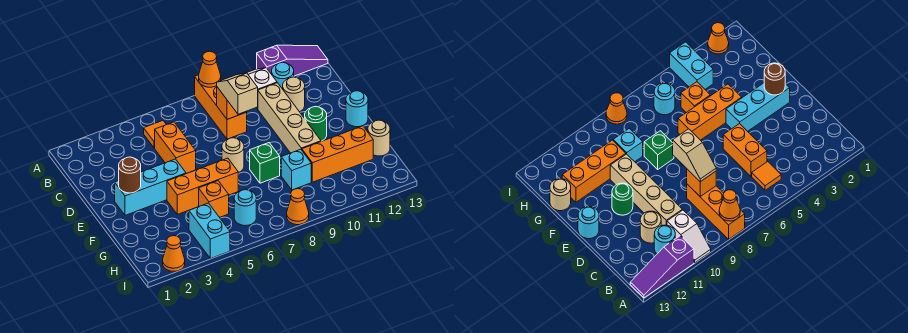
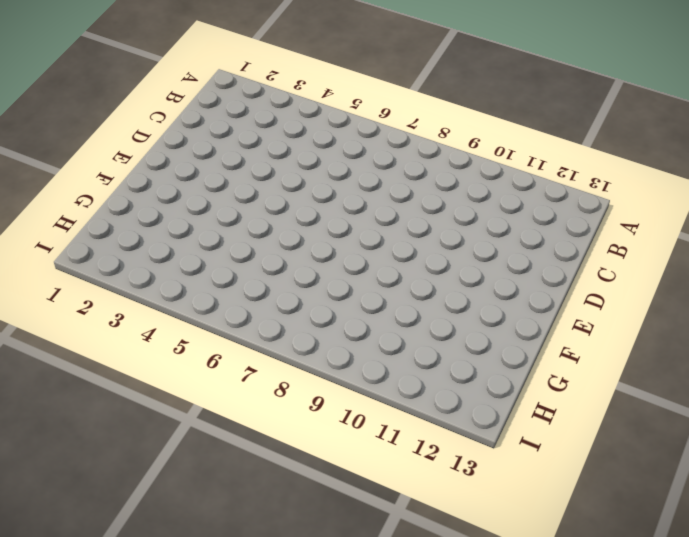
none -> orange brick A8:C8 level 1
none -> white slope A10:B10 level 1 top B
none -> purple slope A11:A13 level 1 top 11

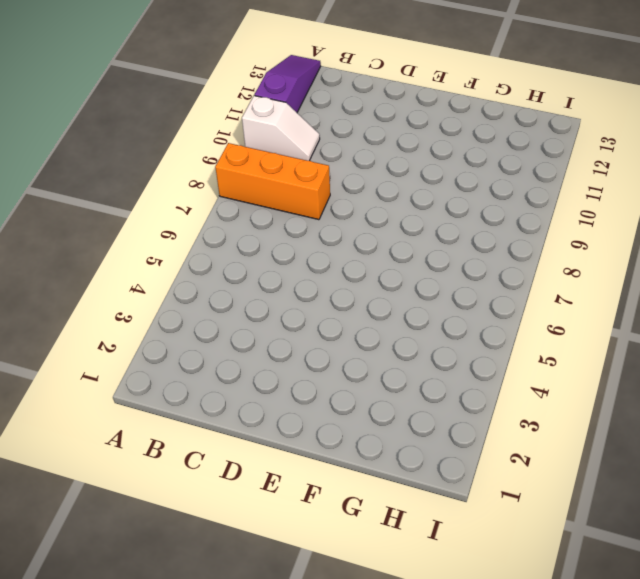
white slope A10:B10 level 1 top A -> white slope A10:B10 level 1 top B
none -> orange tile B5 level 1
none -> cyan round brick B11 level 1
none -> orange brick C5:D5 level 1

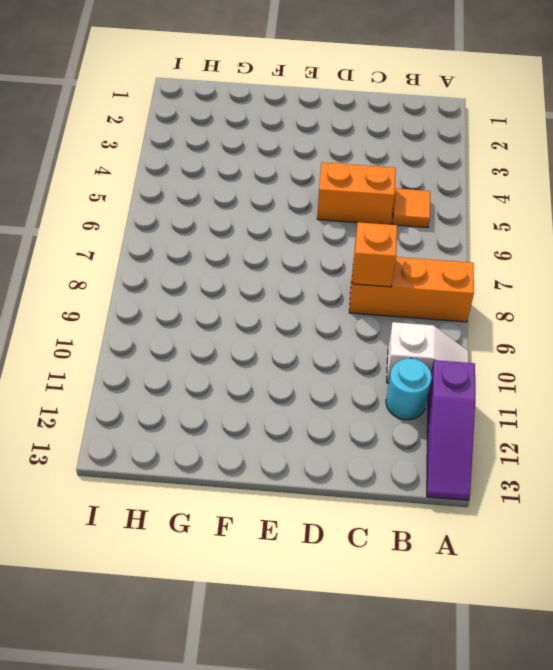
none -> tan brick C10:F10 level 1
none -> tan round brick C11 level 1
none -> cyan brick E2:E4 level 1

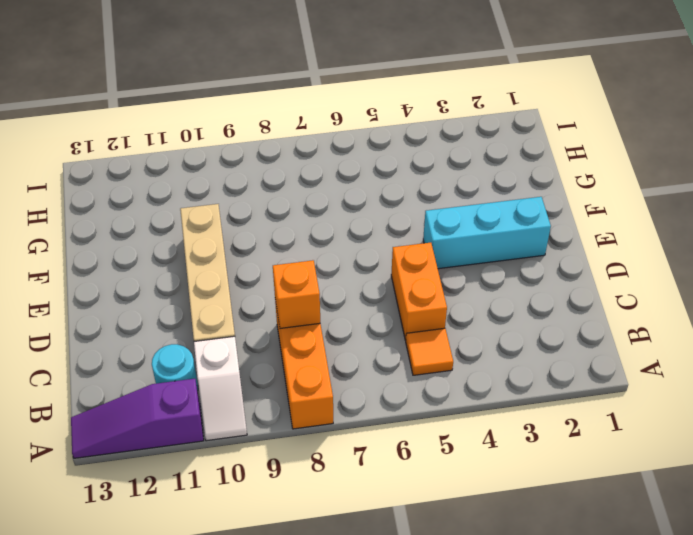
none -> tan round brick C11 level 1
none -> tan round brick E7 level 1
none -> green round brick E11 level 1

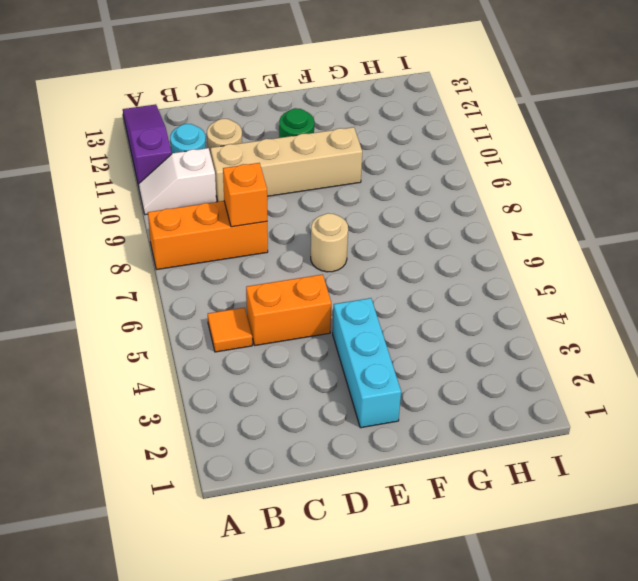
none -> cyan round brick E13 level 1
none -> orange brick F4:F6 level 1
none -> green brick F8 level 1

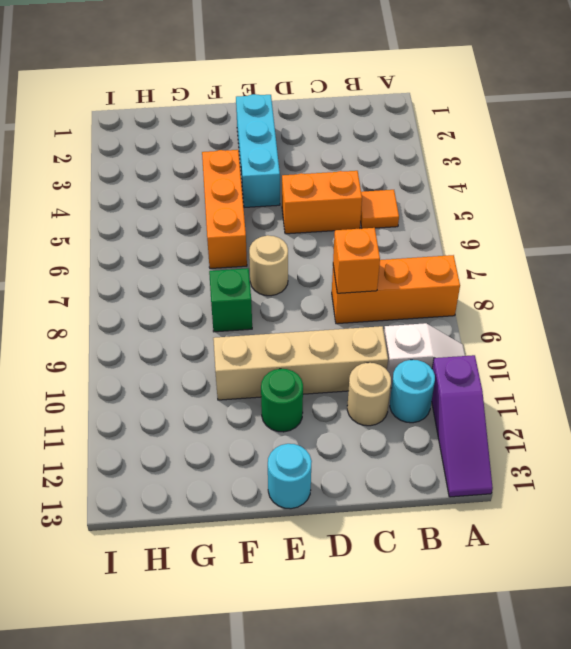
none -> orange brick G5 level 1
none -> cyan brick G9 level 1
none -> orange brick G10:G12 level 1

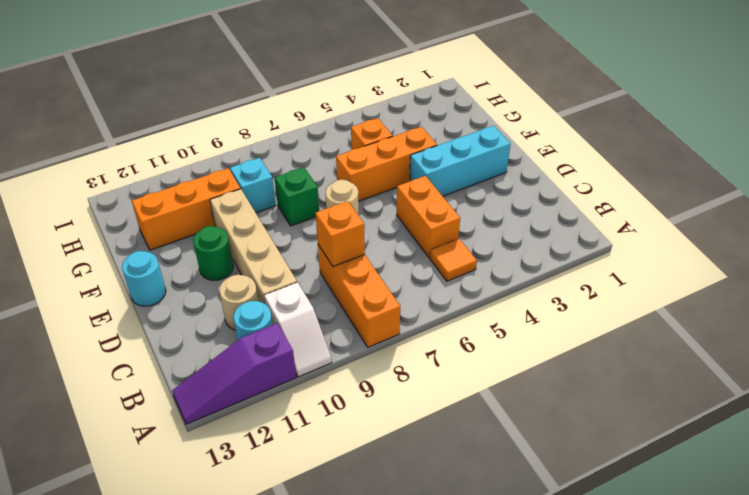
none -> tan round brick G13 level 1
none -> cyan brick H4:I4 level 1
none -> cyan round brick H6 level 1

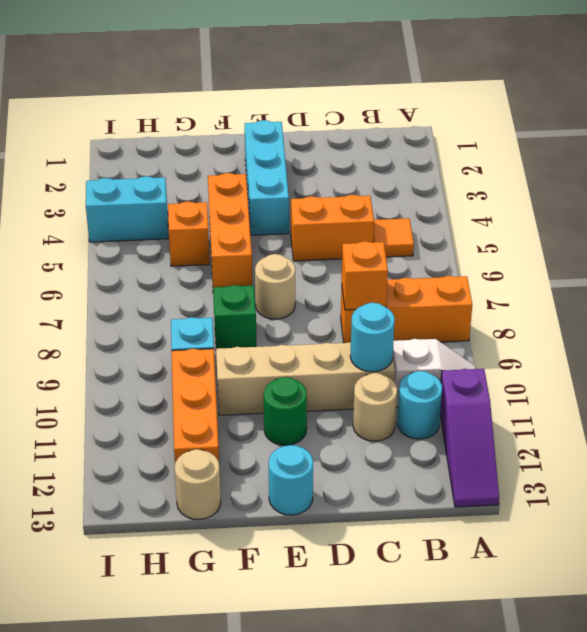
cyan round brick C10 level 2 -> cyan round brick H6 level 1
none -> orange cone I2 level 1
none -> orange cone I8 level 1
none -> orange cone A8 level 2

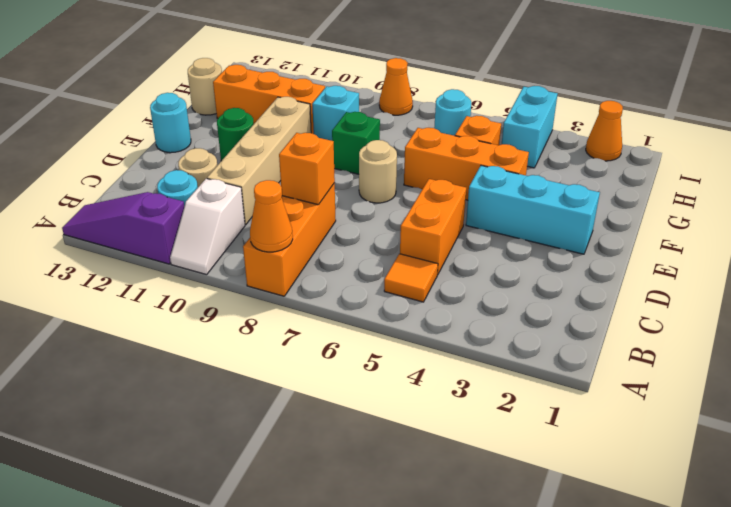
none -> brown round brick E2 level 2
none -> tan slope C8:D8 level 3 top D

